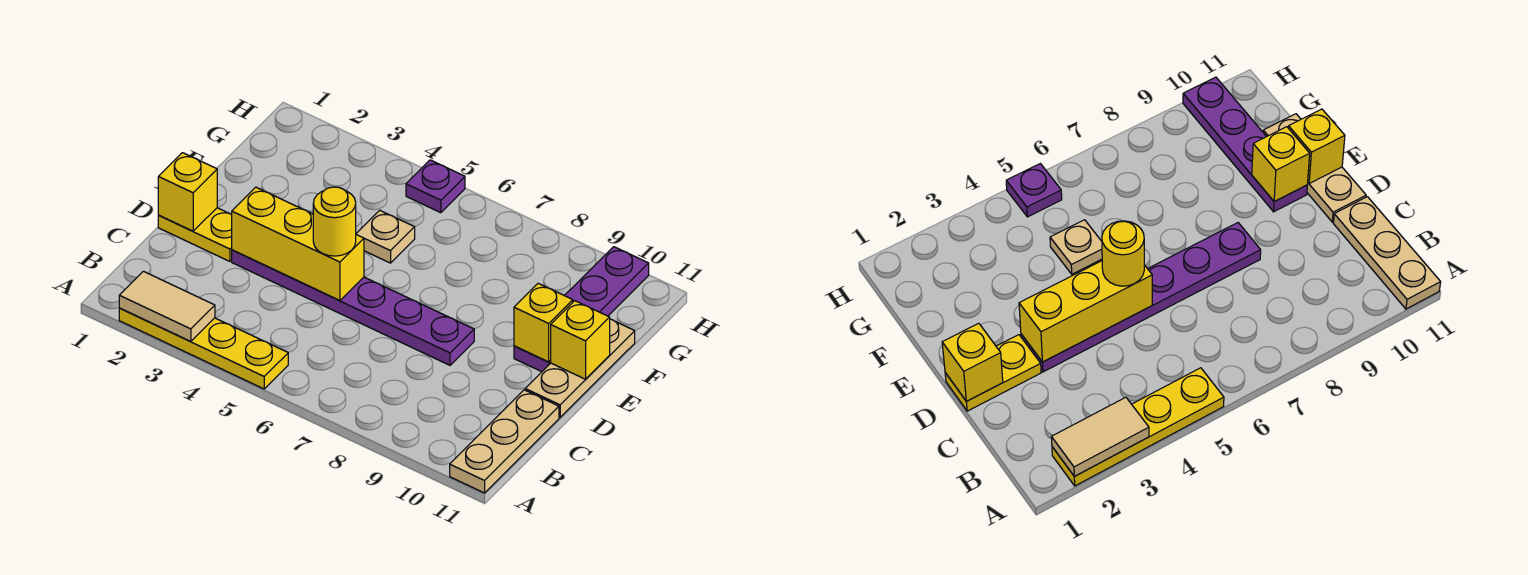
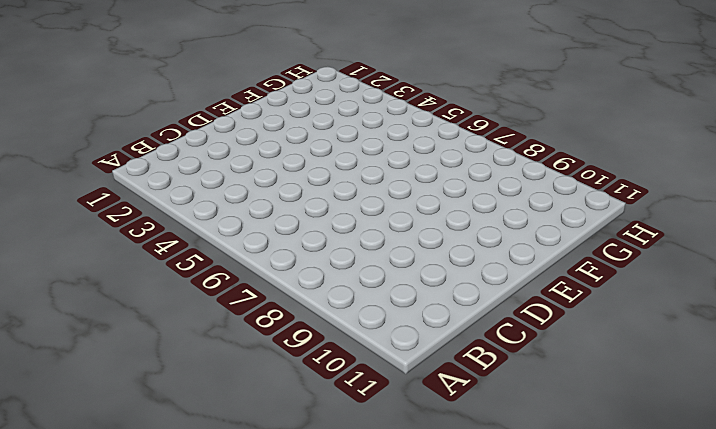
none -> yellow plate A2:A5 level 1
none -> tan plate A11:C11 level 1
none -> yellow plate D1:D2 level 1

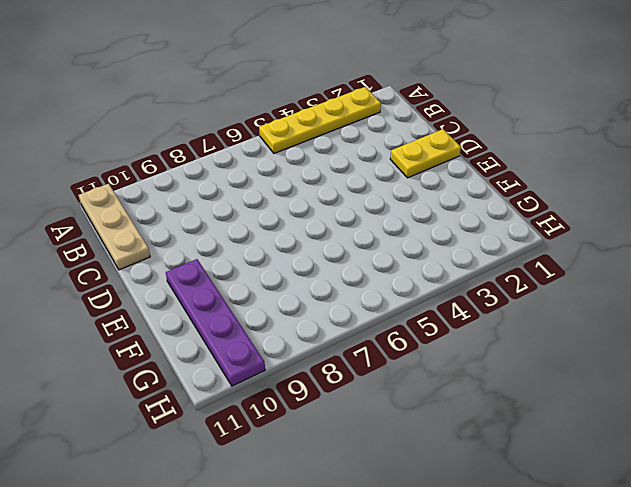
none -> purple plate D3:D8 level 1
none -> tan plate D11:F11 level 1
none -> tan plate F5 level 1

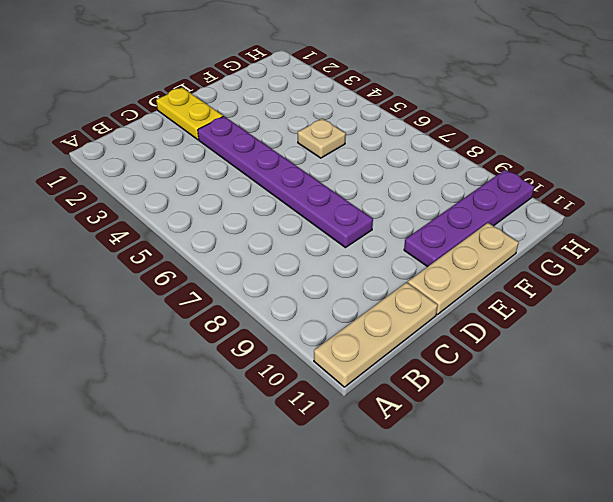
none -> yellow plate A2:A5 level 1
none -> purple plate H5 level 1
none -> tan tile A2:A3 level 2

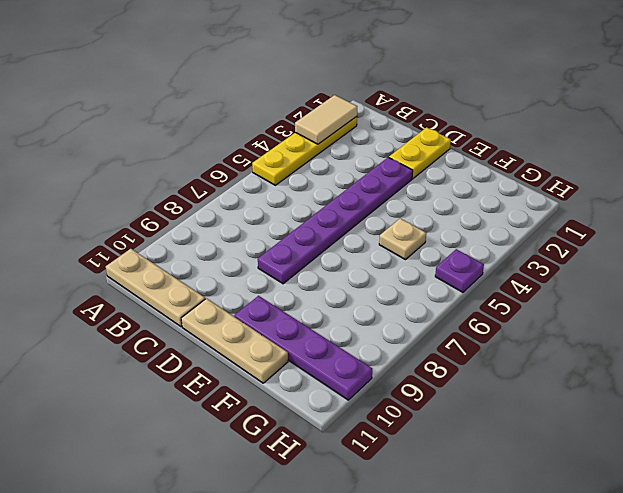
none -> yellow brick D1 level 2
none -> yellow brick D3:D5 level 2
none -> yellow brick E10 level 2

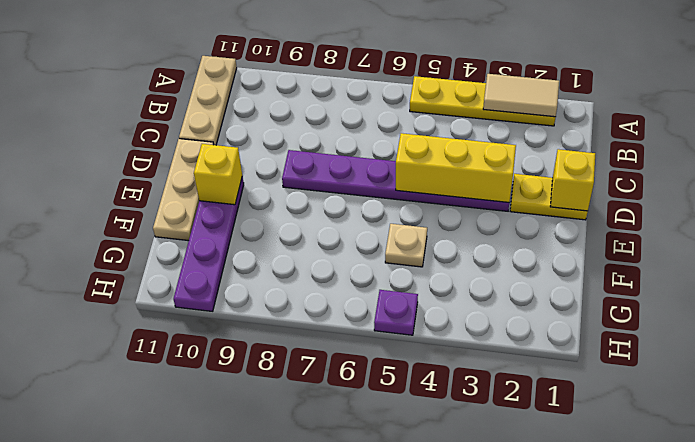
none -> yellow brick E11 level 2
none -> yellow round brick D5 level 3

